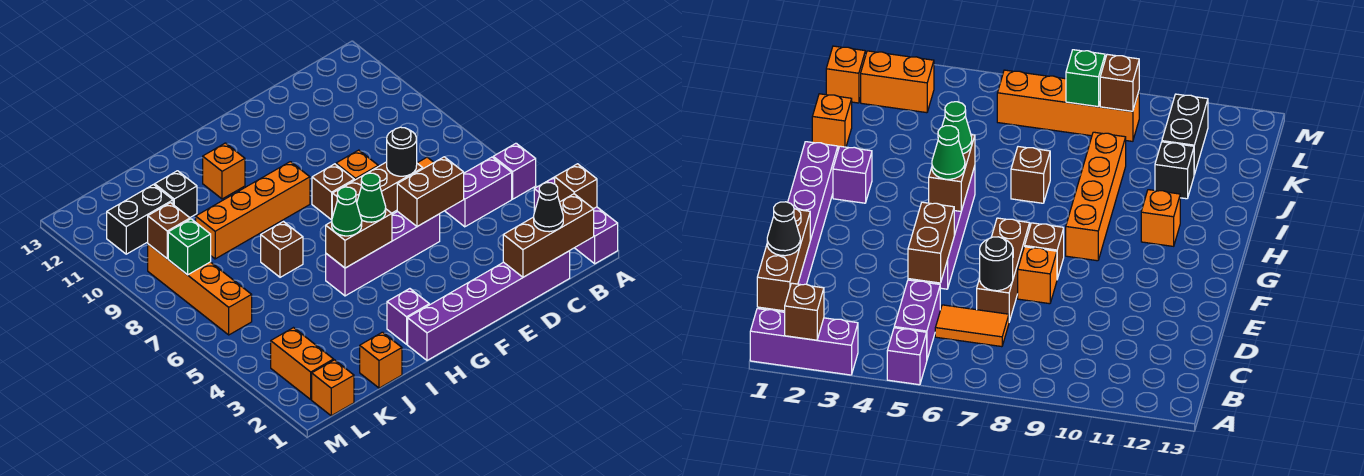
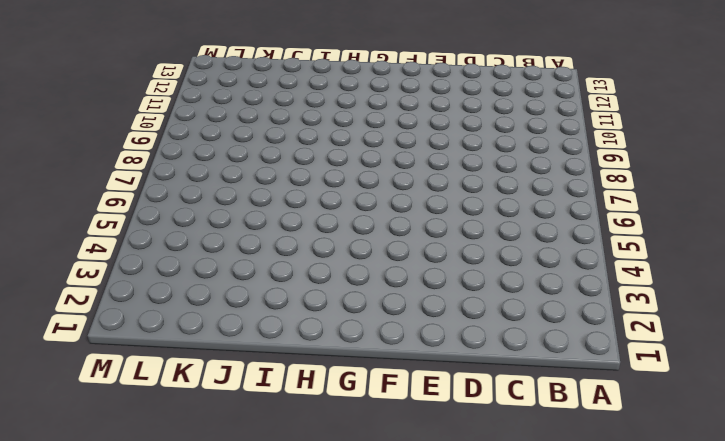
none -> purple brick A1:A3 level 1
none -> purple brick A5 level 1
none -> purple brick B5:C5 level 1

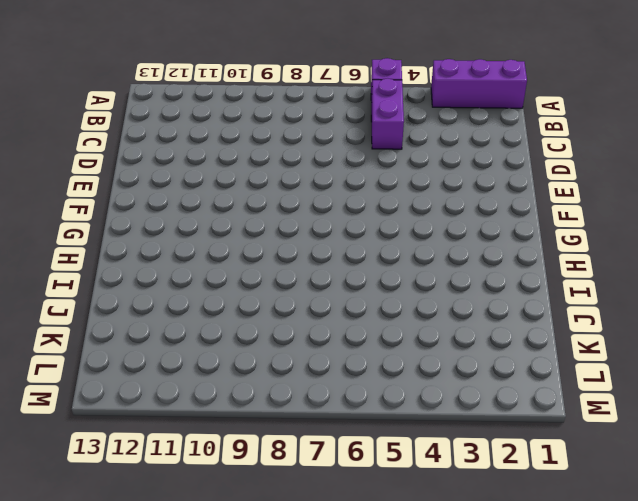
none -> purple brick C1:H1 level 1
none -> orange tile C6:C7 level 1
none -> brown brick D7:F7 level 1

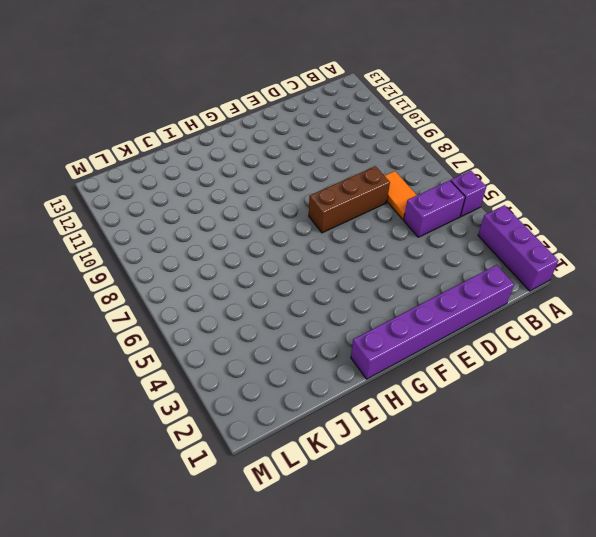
none -> purple brick E5:H5 level 1
none -> orange brick E8 level 1
none -> brown brick F8 level 1

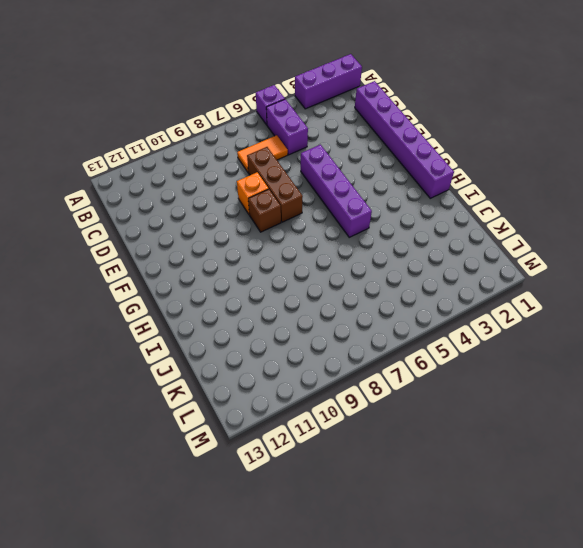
none -> orange brick G9:J9 level 1
none -> purple brick H2 level 1
none -> orange brick H11 level 1

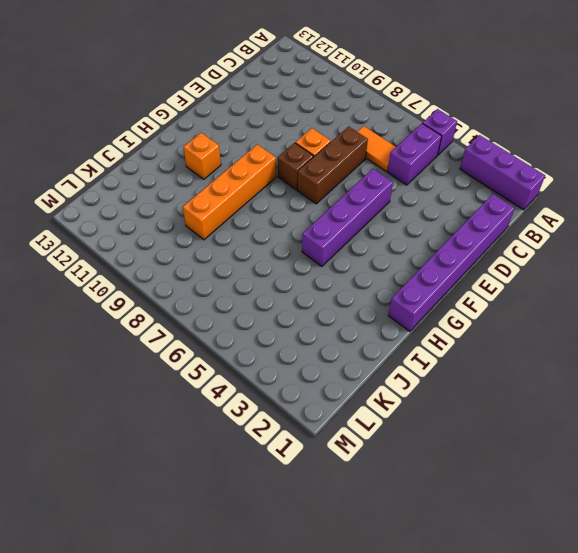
none -> purple brick H2 level 1
none -> brown brick I7 level 1
none -> orange brick J1 level 1

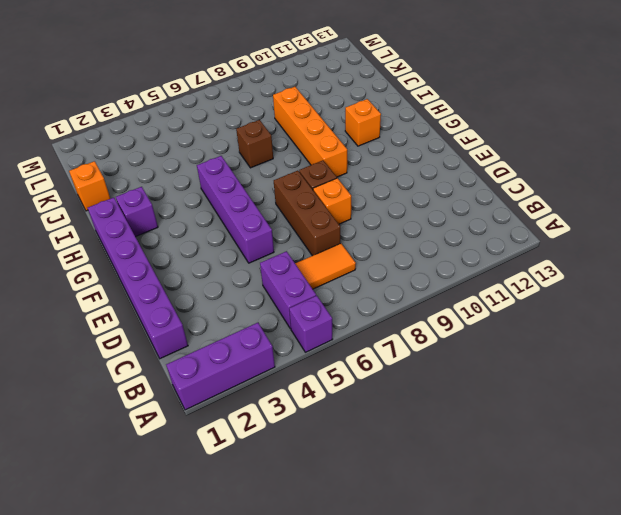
none -> black brick J11 level 1
none -> black brick K11:L11 level 1
none -> orange brick L1 level 1

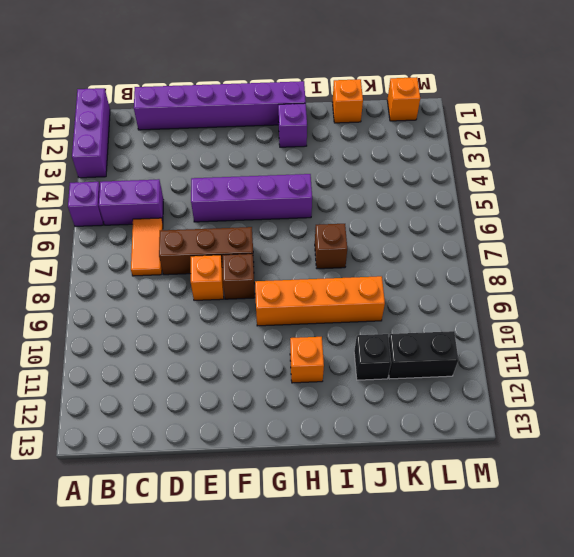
none -> orange brick L2:L3 level 1
none -> orange brick L6:L9 level 1
none -> brown brick A2 level 2

